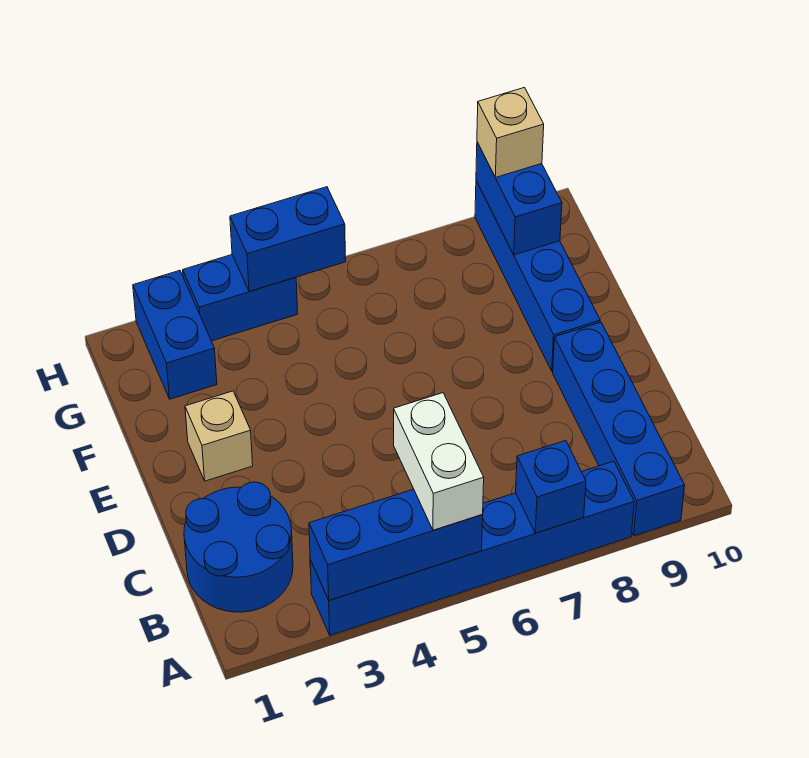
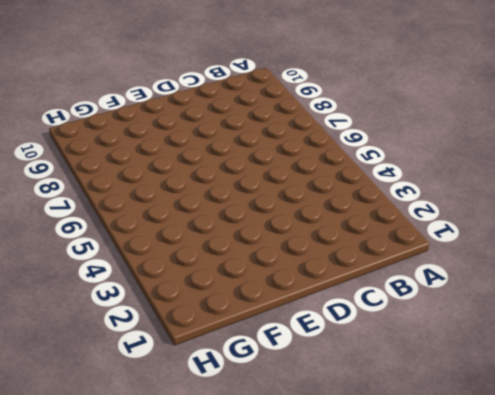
none -> blue brick A3:A8 level 1
none -> blue brick A9:D9 level 1
none -> blue round brick B1:C2 level 1

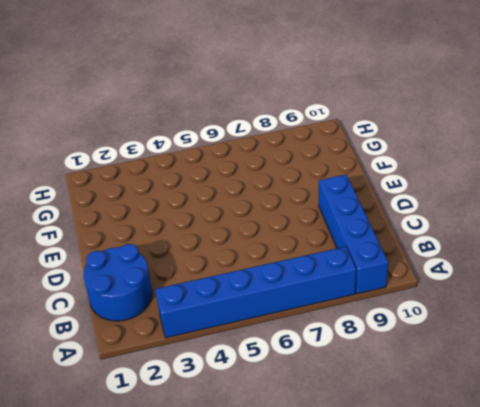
none -> tan brick E2 level 1
none -> blue brick E9:H9 level 1
none -> blue brick G2:H2 level 1

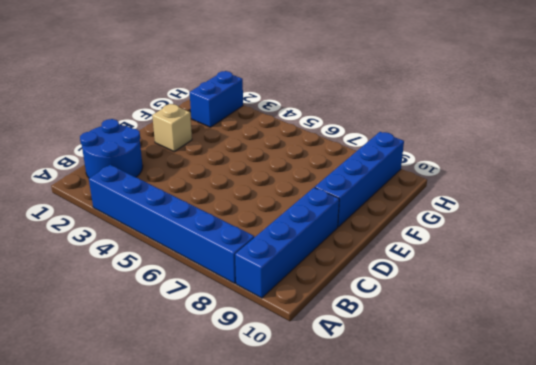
none -> blue brick H3:H4 level 1
none -> blue brick A3:A5 level 2
none -> blue brick A7 level 2

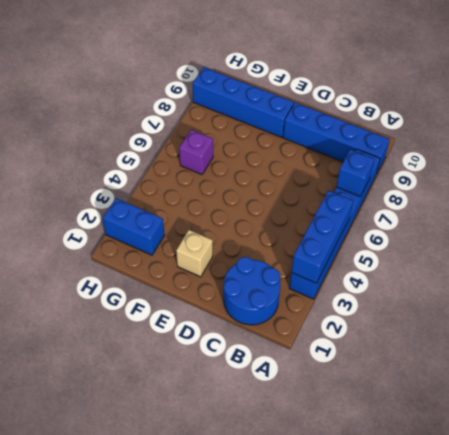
purple brick G6 level 1 -> none
none -> blue brick H3:H4 level 1
none -> blue brick G9:H9 level 2
none -> blue brick H4:H5 level 2

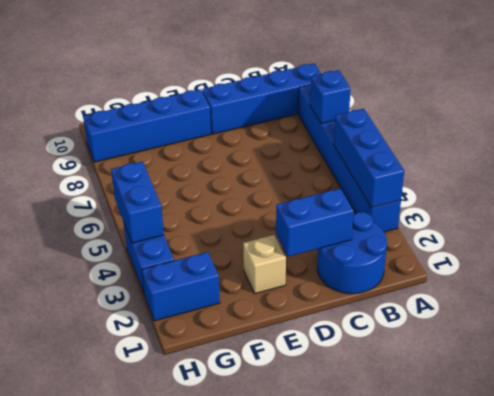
blue brick C2:D2 level 2 -> blue brick G9:H9 level 2
none -> white brick A5:B5 level 3
none -> tan brick H9 level 3

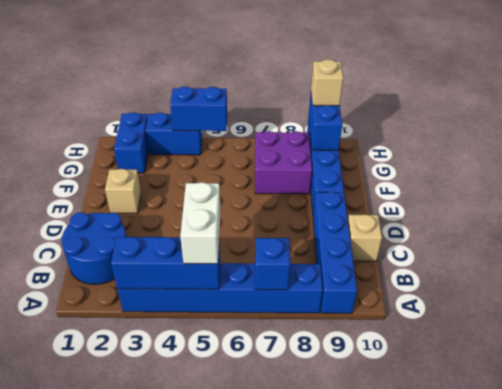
tan brick C10 level 1 -> none
purple brick F7:G8 level 1 -> none

